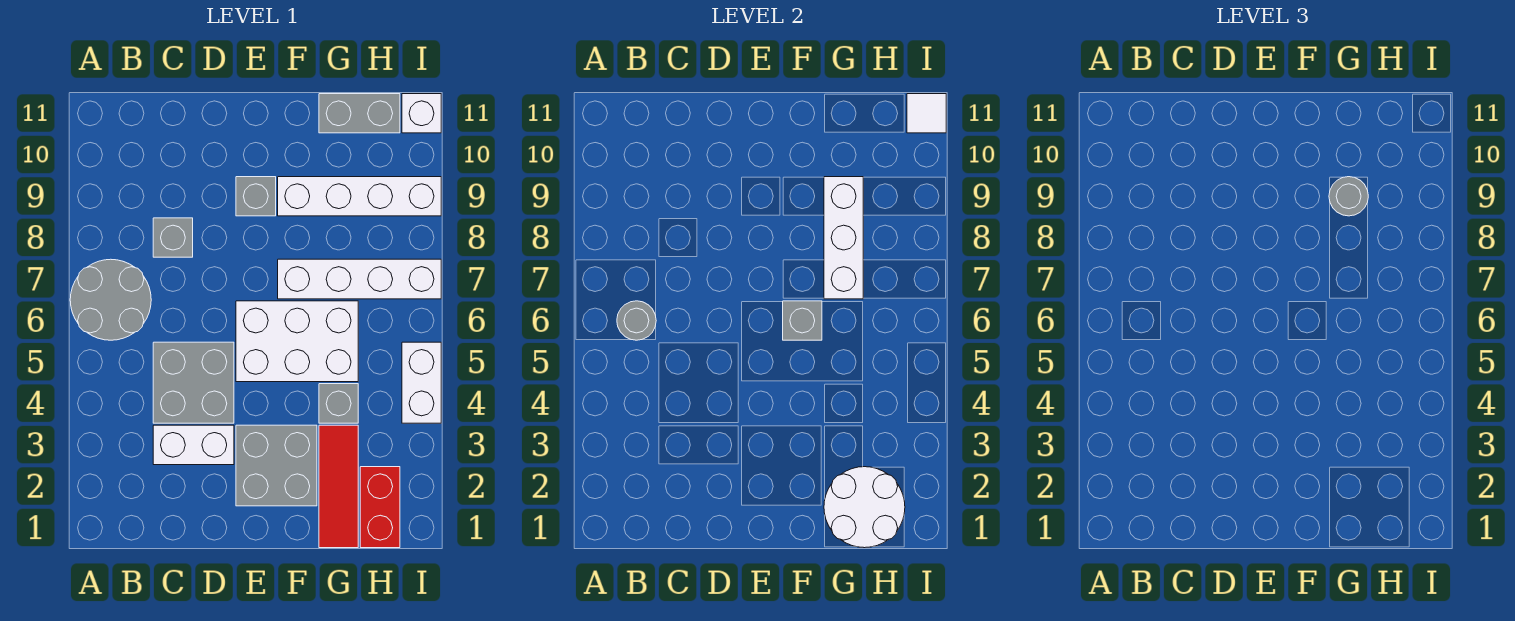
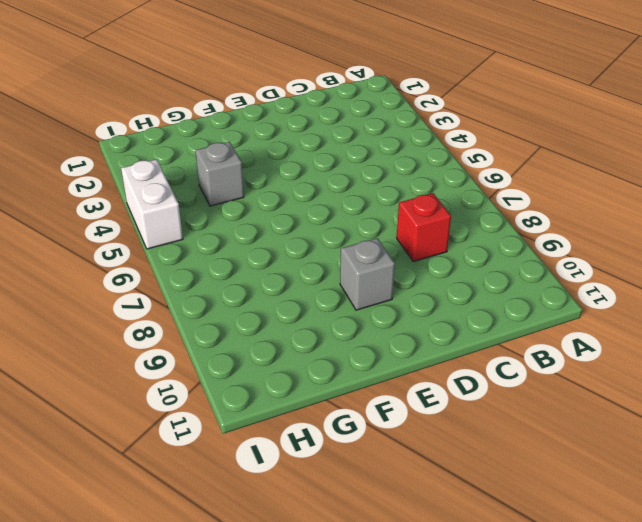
red brick C8 level 1 -> grey brick C8 level 1
none -> grey round brick A6:B7 level 1
none -> white brick C3:D3 level 1
none -> grey brick C4:D5 level 1

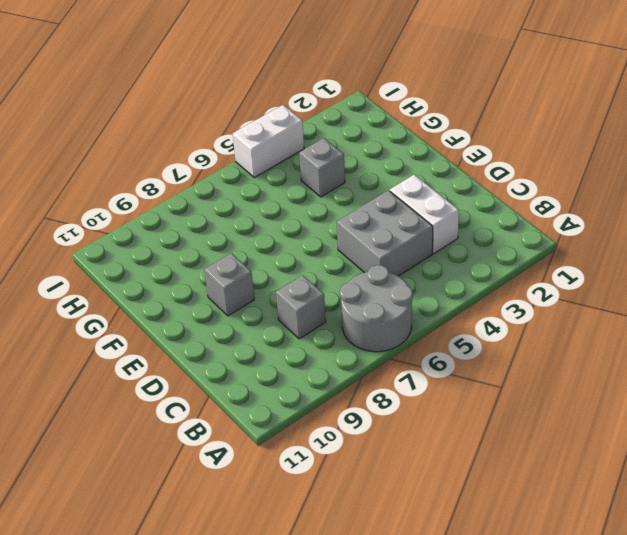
none -> grey brick E2:F3 level 1
none -> white brick E5:G6 level 1
none -> white brick F7:I7 level 1

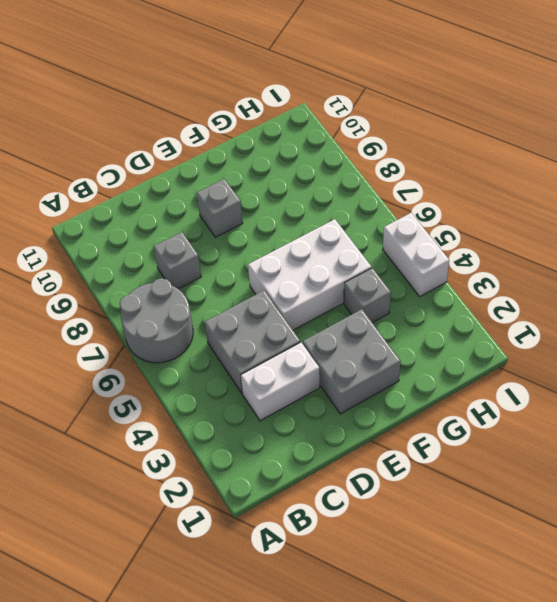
none -> white brick F7:I7 level 1
none -> white brick F9:I9 level 1
none -> red tile G1:G3 level 1

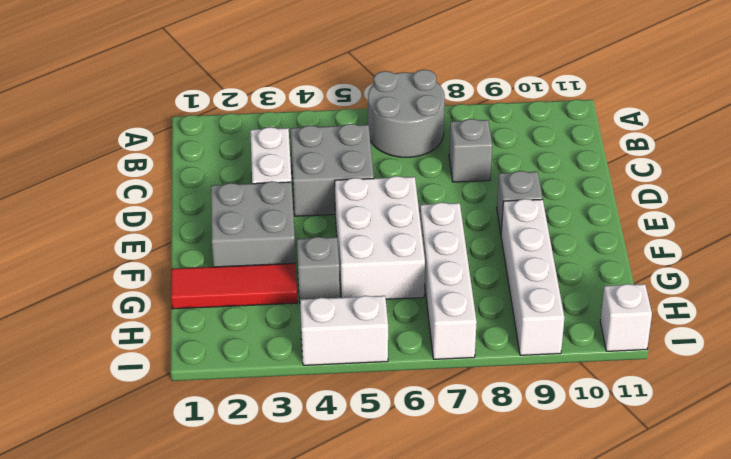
none -> grey brick G11:H11 level 1
none -> red brick H1:H2 level 1
none -> grey round brick B6 level 2

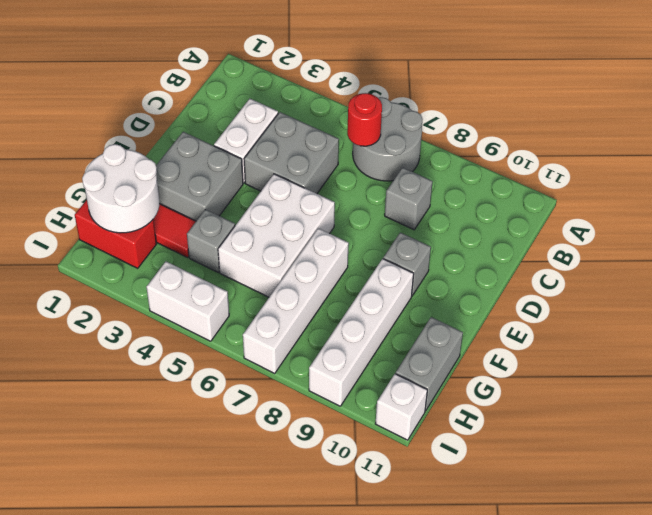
red round brick B6 level 2 -> grey round brick B6 level 2
none -> grey brick F6 level 2
none -> white brick G7:G9 level 2
none -> white tile I11 level 2

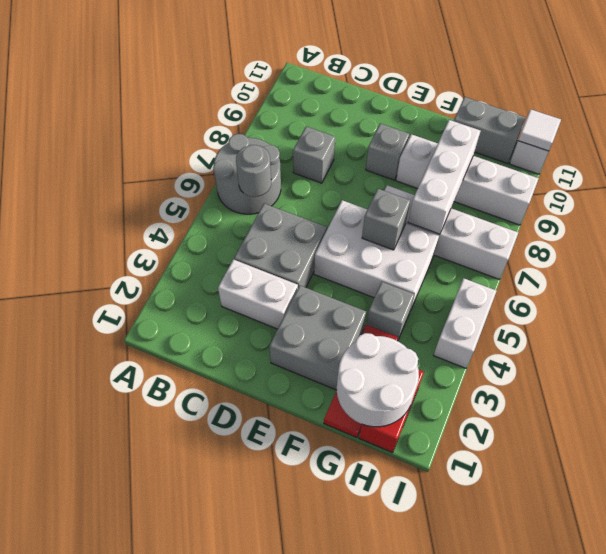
none -> grey round brick G9 level 3

